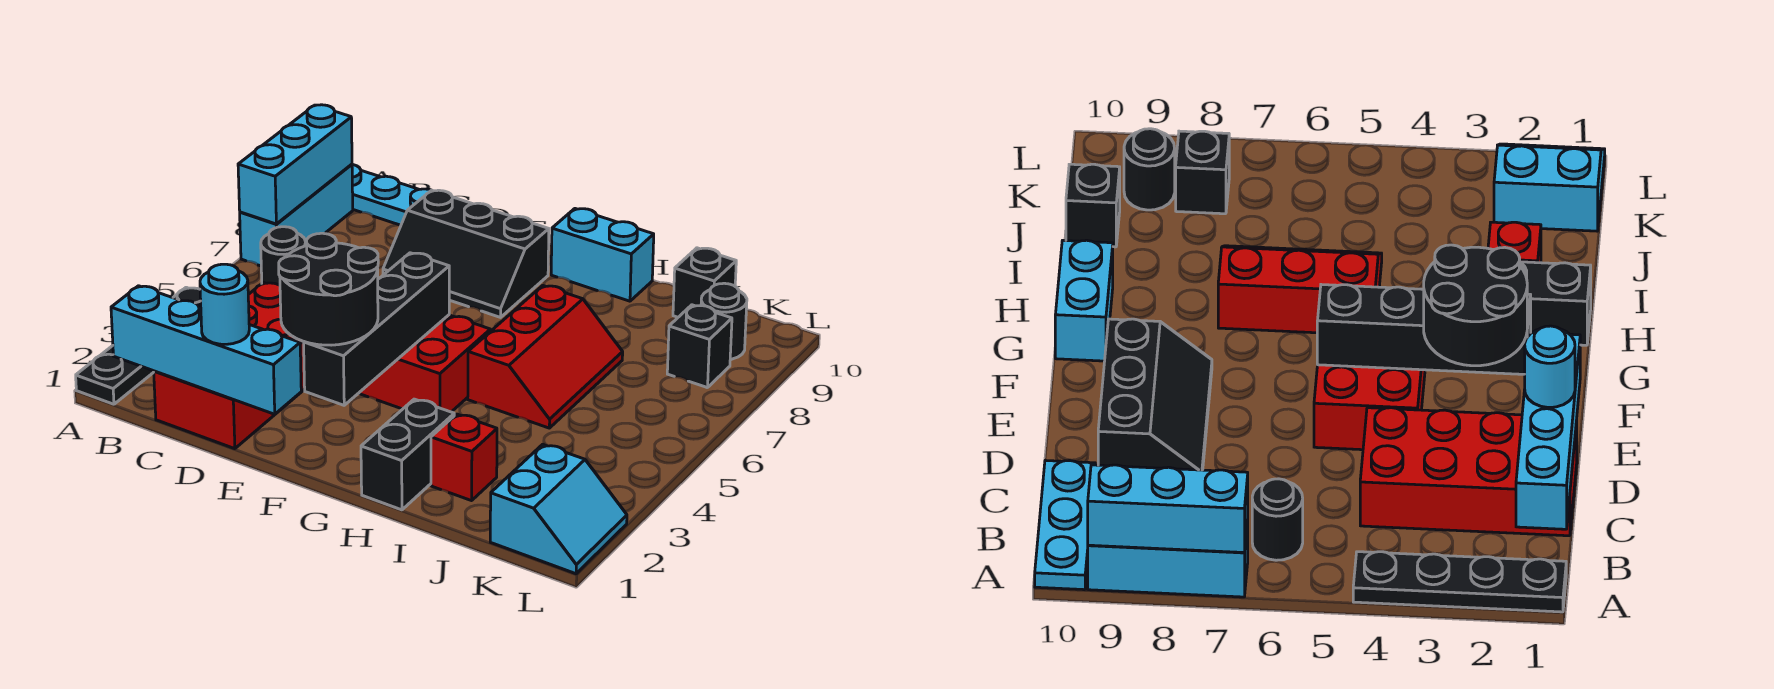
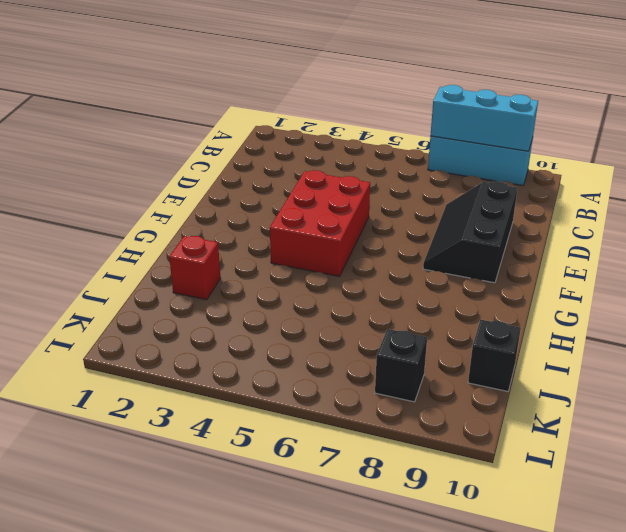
none -> black plate A1:A4 level 1
none -> cyan plate A10:C10 level 1
none -> black round brick B6 level 1

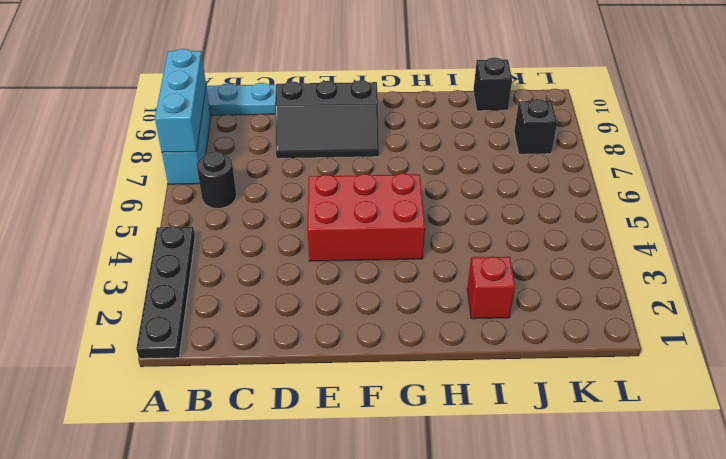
none -> red brick C1:D4 level 1
none -> cyan brick G10:H10 level 1
none -> black brick H1:H2 level 1

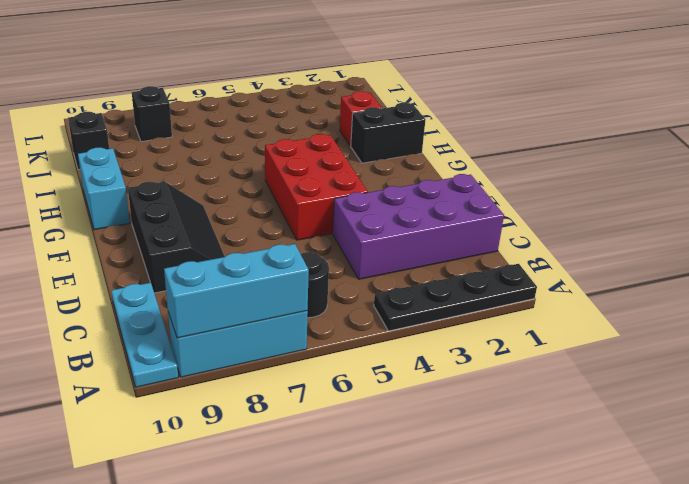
purple brick C1:D4 level 1 -> red brick C1:D4 level 1
none -> red slope H5:I7 level 1 top H
none -> cyan slope K1:L2 level 1 top K
none -> black round brick K9 level 1

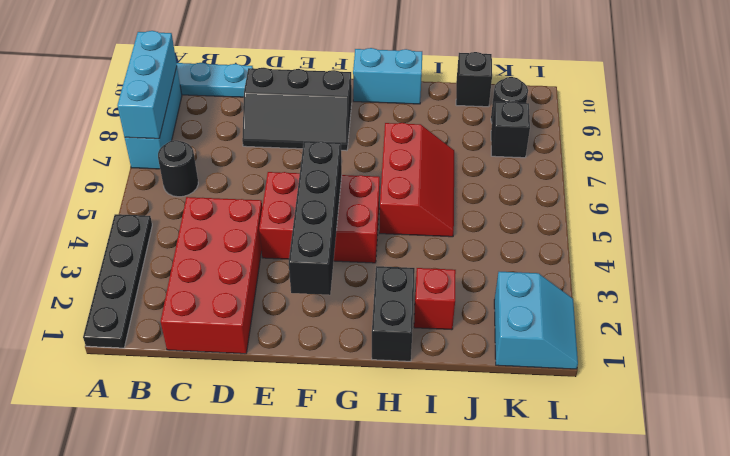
none -> cyan brick B1:E1 level 2
none -> cyan round brick D1 level 3
none -> black round brick E2:F3 level 3

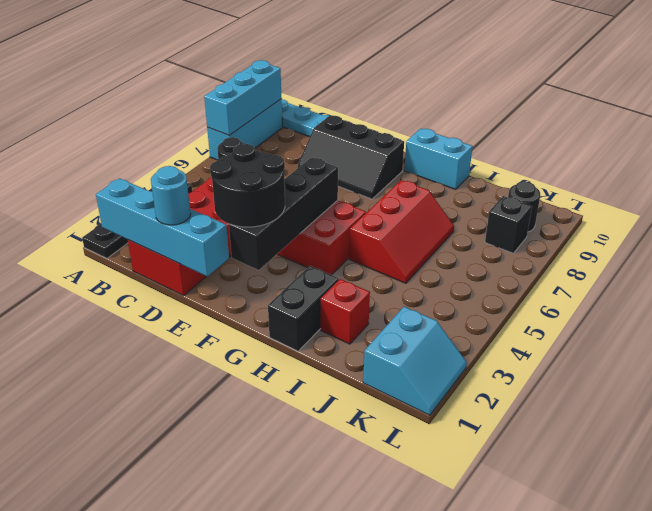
none -> black brick J10 level 1

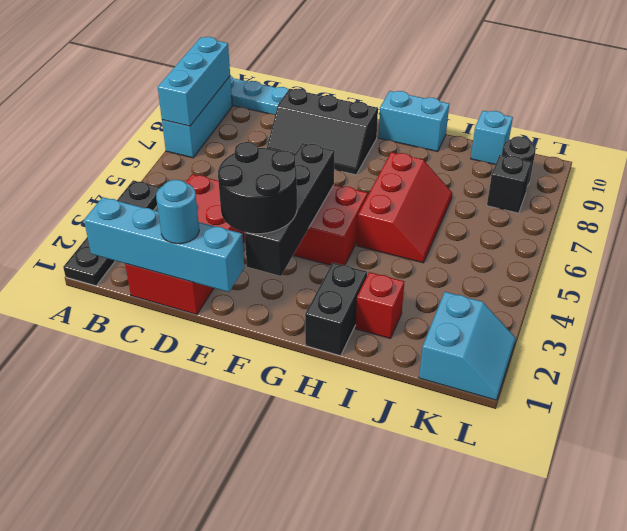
cyan brick J10 level 1 -> black brick J10 level 1
none -> black round brick B6 level 1

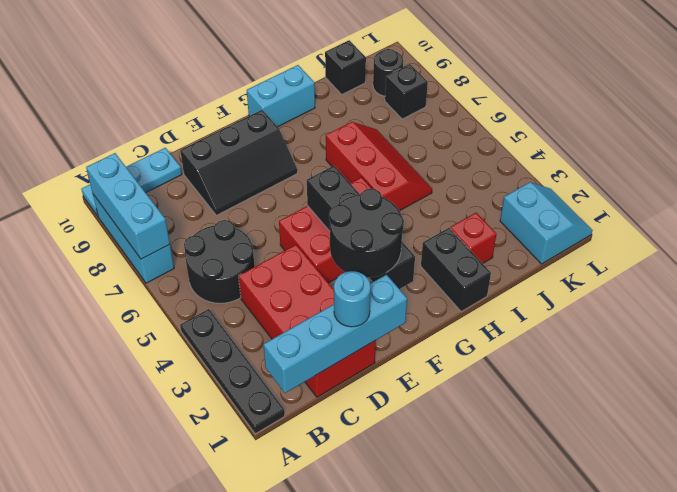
black round brick B5:C6 level 1 -> black round brick B6 level 1

